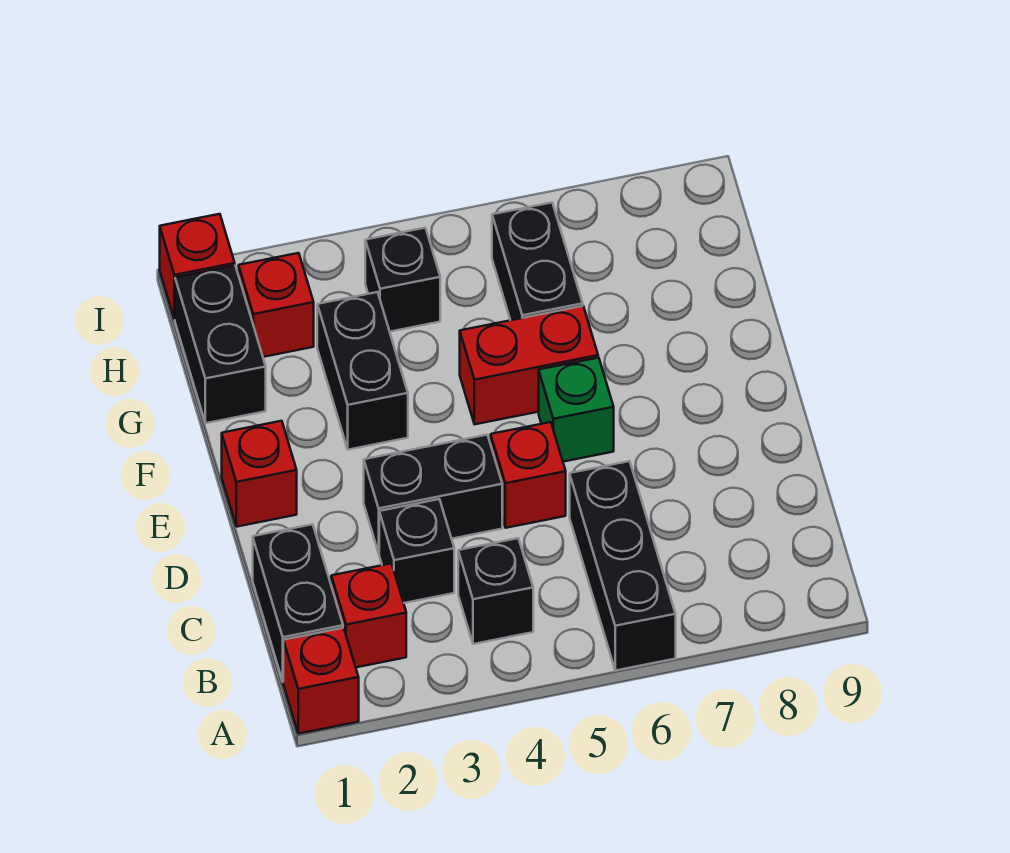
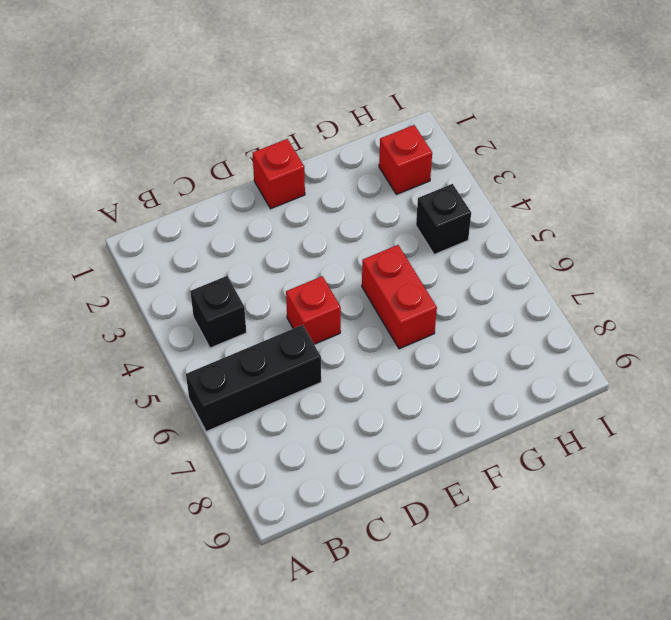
none -> red brick A1 level 1
none -> black brick B1:C1 level 1
none -> red brick B2 level 1

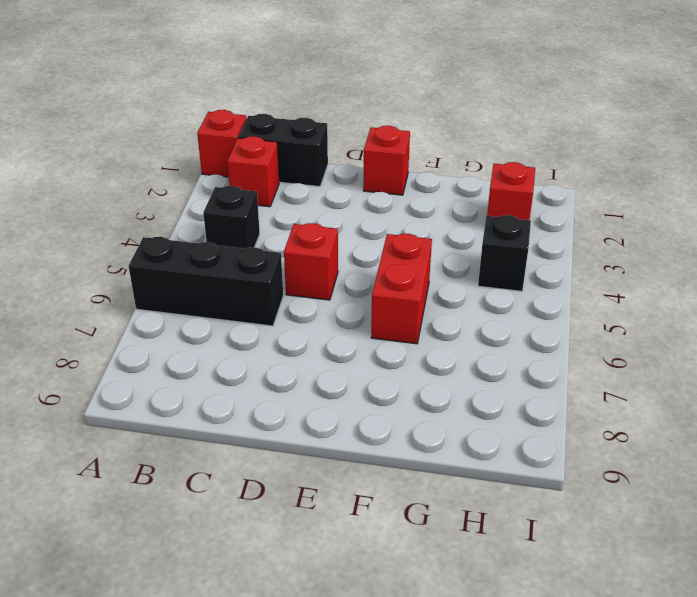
none -> black brick C3 level 1
none -> black brick D3:D4 level 1
none -> green brick E6 level 1

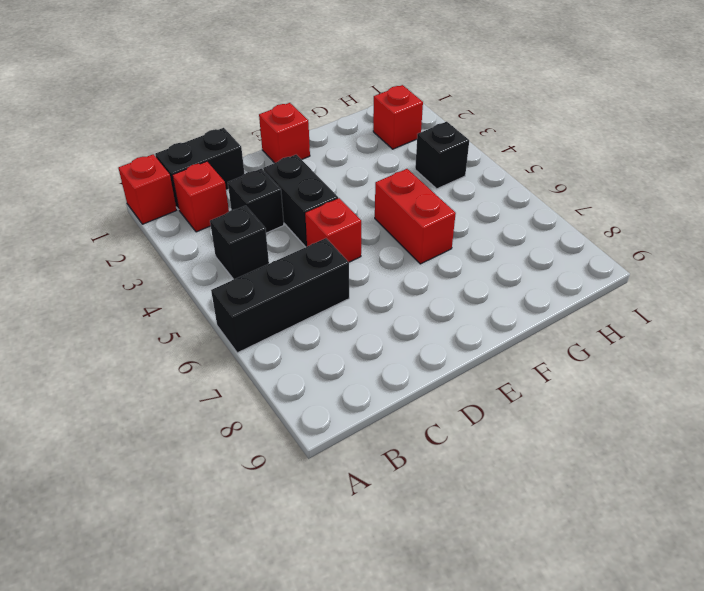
none -> green brick E6 level 1
none -> black brick F3:G3 level 1
none -> black brick G1:H1 level 1

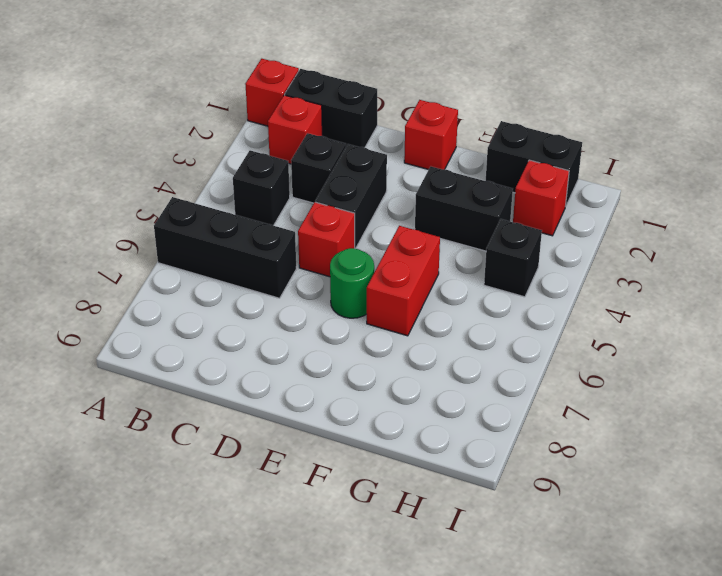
green round brick E6 level 1 -> green brick E6 level 1
none -> black brick G6:H6 level 1
none -> red brick I1 level 1

